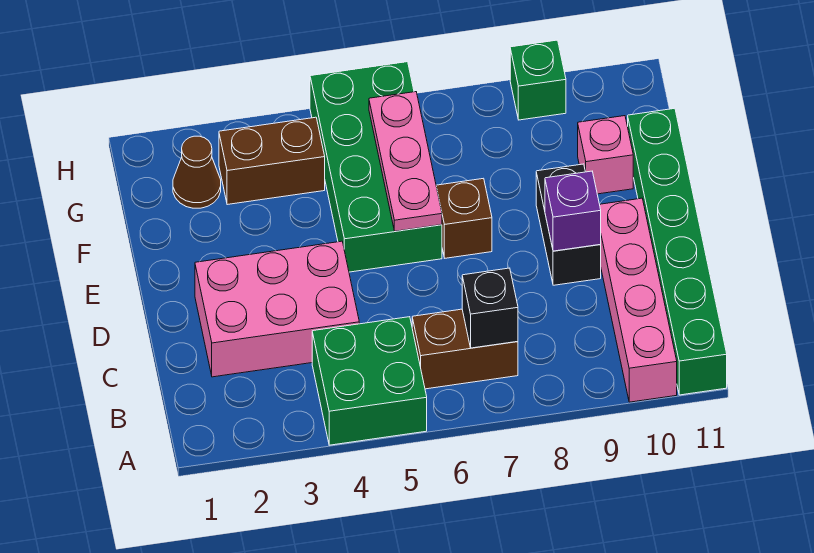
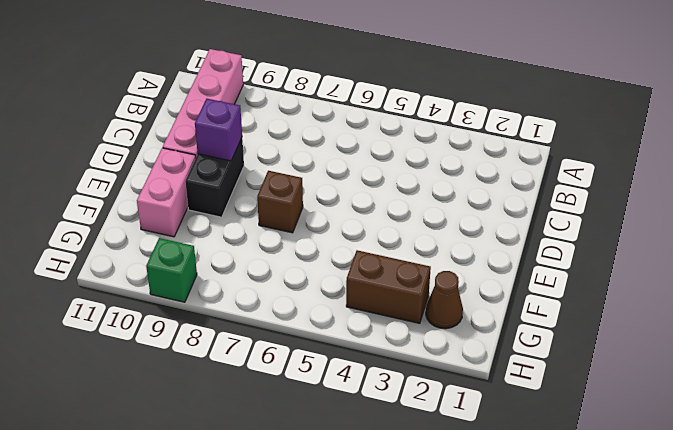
pink brick E10:F10 level 1 -> pink brick F10 level 1
none -> green brick A4:B5 level 1
none -> green brick A11:F11 level 1
none -> brown brick B6:B7 level 1

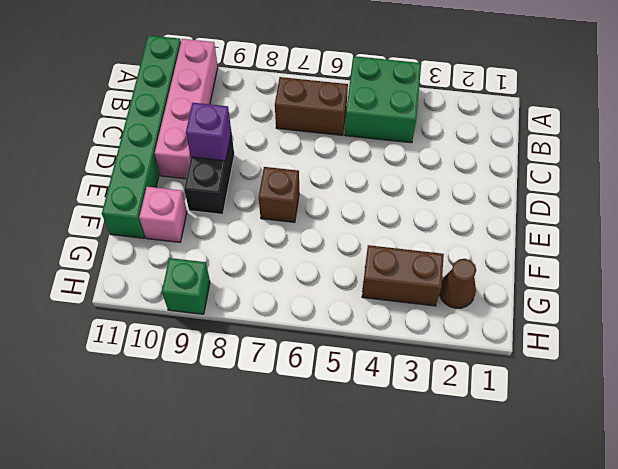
none -> pink brick C2:D4 level 1
none -> green brick E5:H6 level 1
none -> black brick B7 level 2

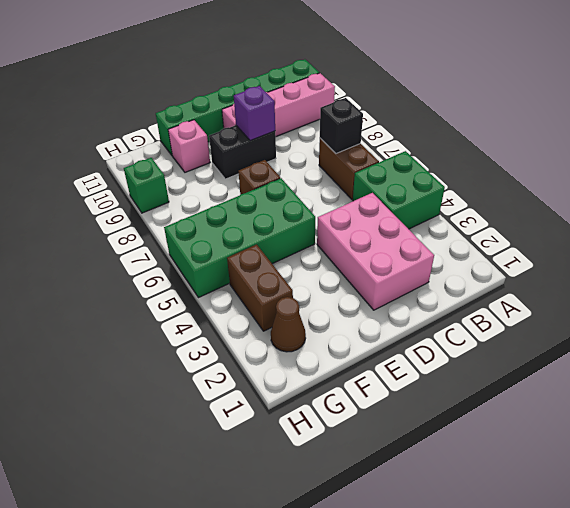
none -> pink plate E6:G6 level 2

